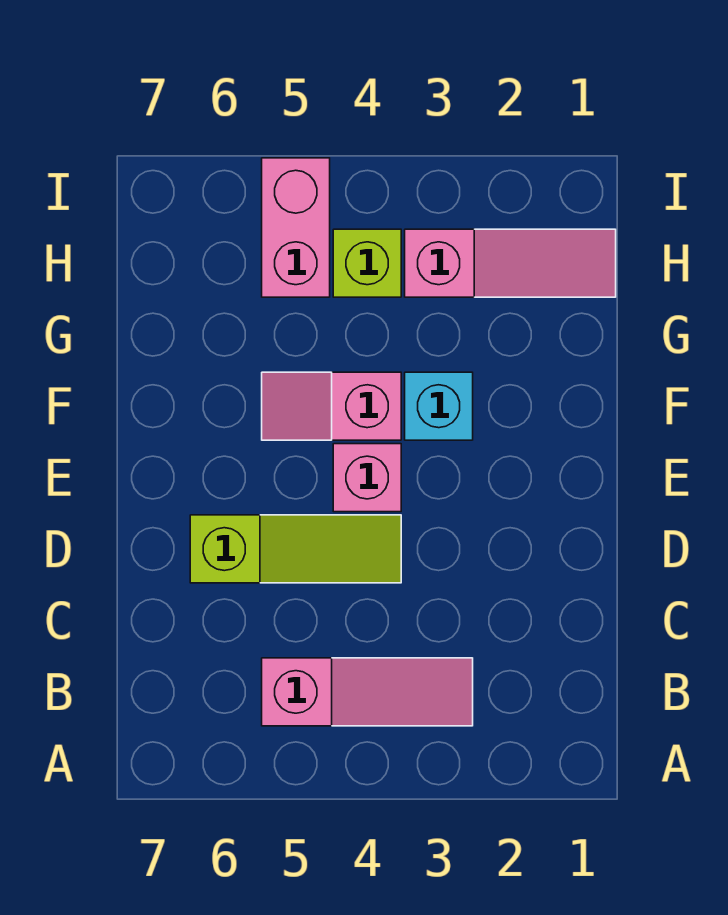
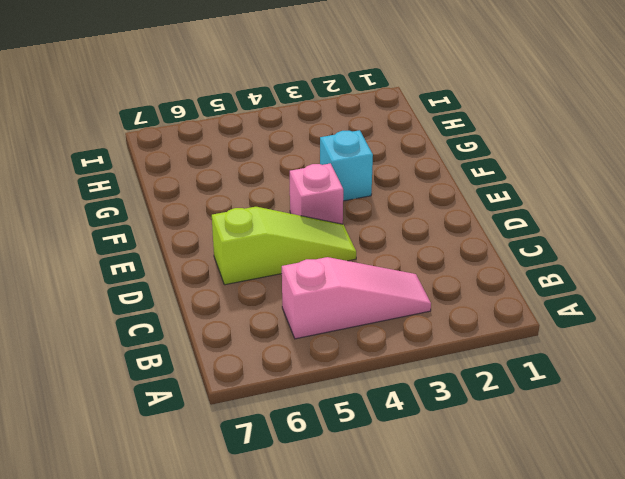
none -> pink slope F4:F5 level 1 top 4
none -> pink slope H1:H3 level 1 top 3

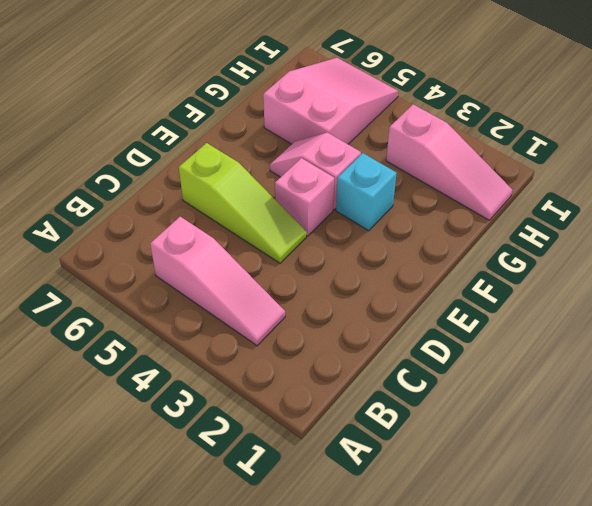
pink slope G5:I6 level 1 top G -> pink brick H5:I5 level 1
none -> lime brick H4 level 1

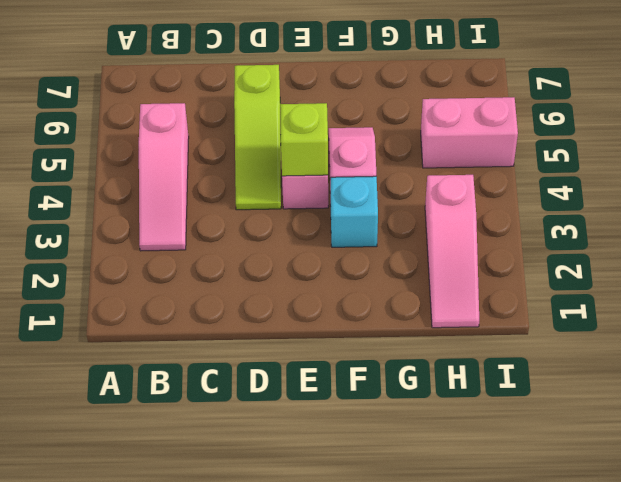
lime brick E4 level 2 -> lime brick H4 level 1

